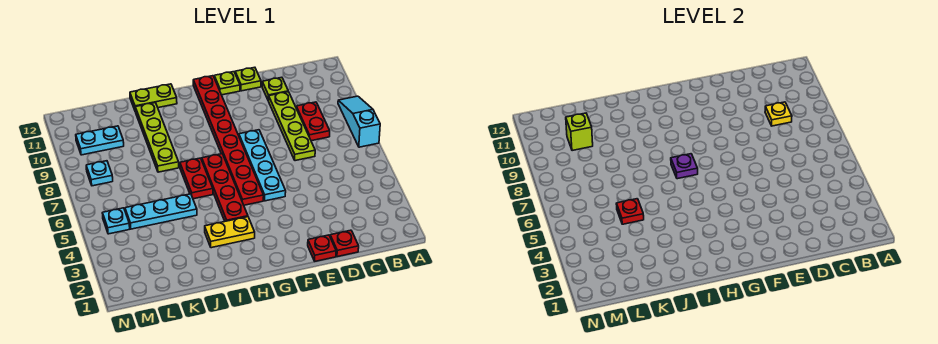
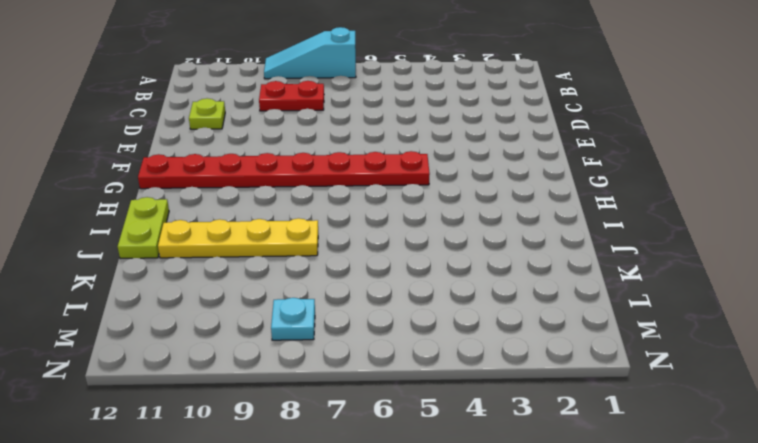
yellow plate J8:J11 level 1 -> lime plate J8:J11 level 1
none -> red plate D1 level 1
none -> lime plate D7:D10 level 1
none -> red plate E1 level 1

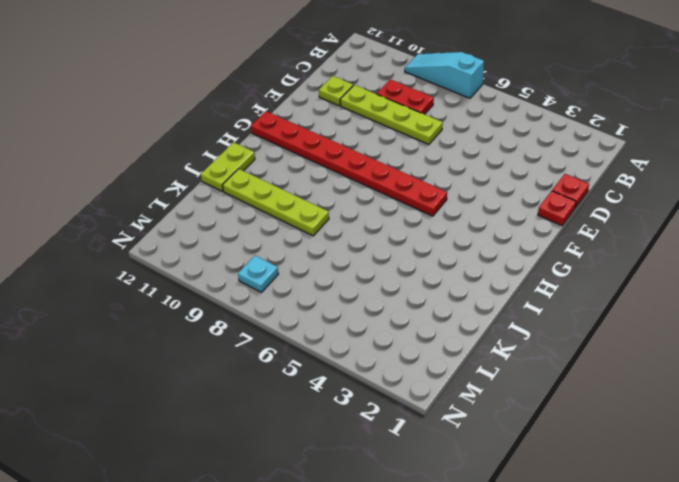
none -> lime plate E12 level 1
none -> cyan plate F5:F8 level 1
none -> lime plate F12 level 1

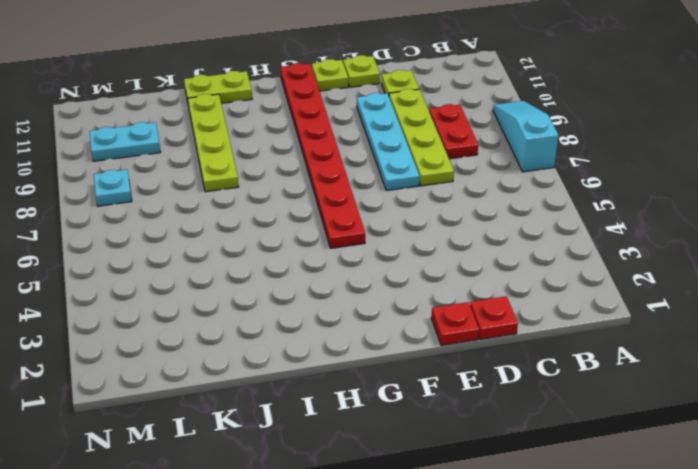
cyan plate E7:E10 level 1 -> cyan plate F5:F8 level 1
none -> yellow plate H3:I3 level 1
none -> red plate H4:H7 level 1
none -> red plate I6:I7 level 1

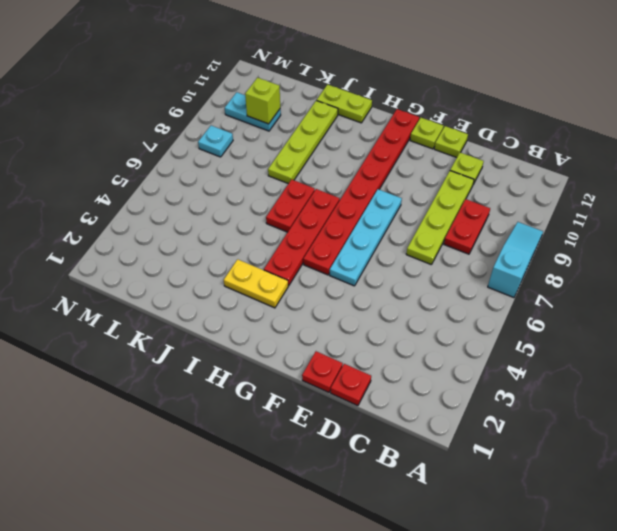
none -> cyan plate J5:L5 level 1
none -> cyan plate M5 level 1
none -> yellow plate C9 level 2

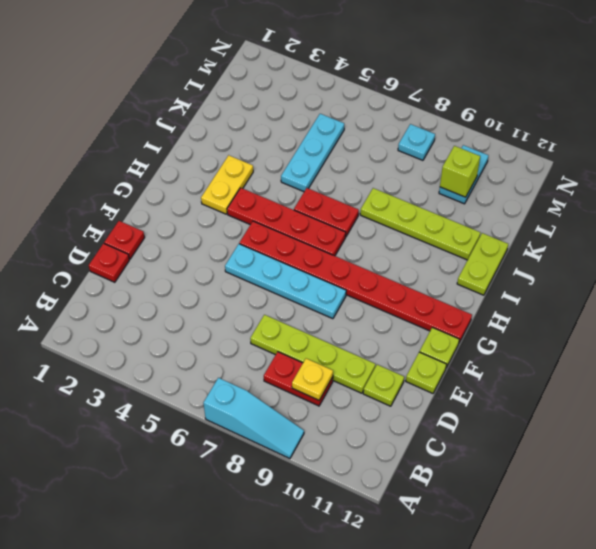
none -> cyan plate M5 level 1
none -> purple plate H7 level 2
none -> red plate K5 level 2

